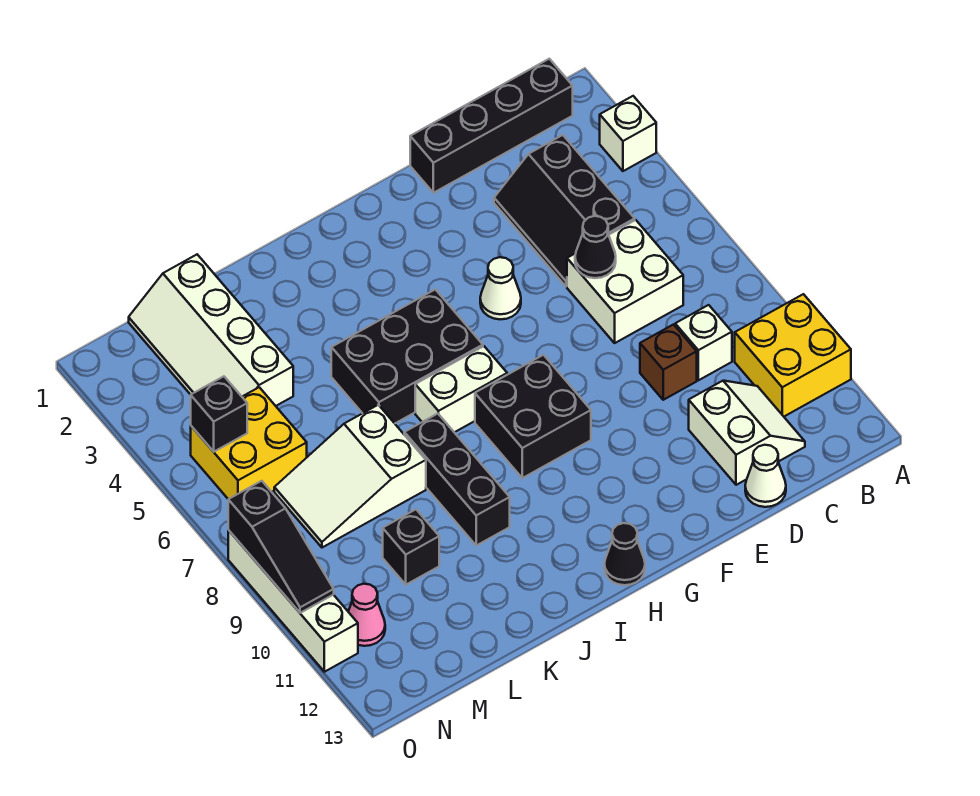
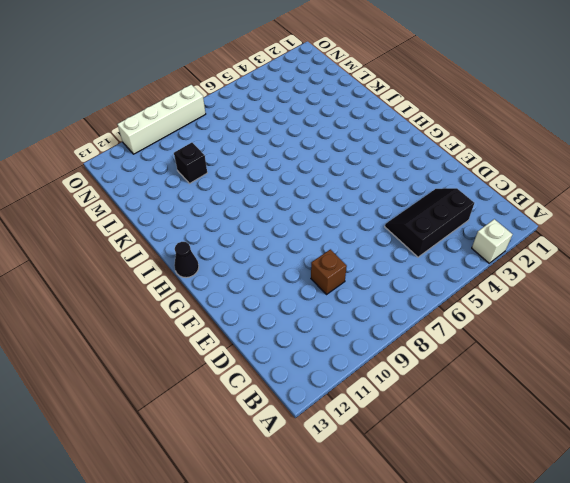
none -> yellow brick A10:B11 level 1
none -> black brick B1:E1 level 1
none -> white brick C6:D7 level 1

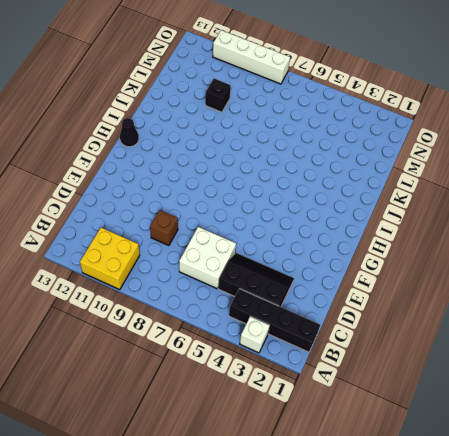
black brick B1:B4 level 1 -> black brick B1:E1 level 1
none -> white brick C9 level 1
none -> white slope C11:D12 level 1 top D
none -> white cone D13 level 1

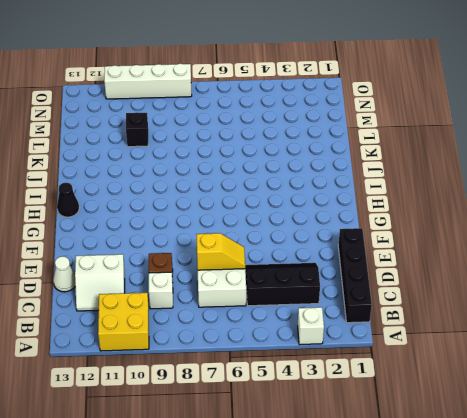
yellow slope D6:D7 level 2 top 7 -> black cone D6 level 2
none -> white cone F5 level 1
none -> black brick G8:H9 level 1
none -> black brick H5:J6 level 1

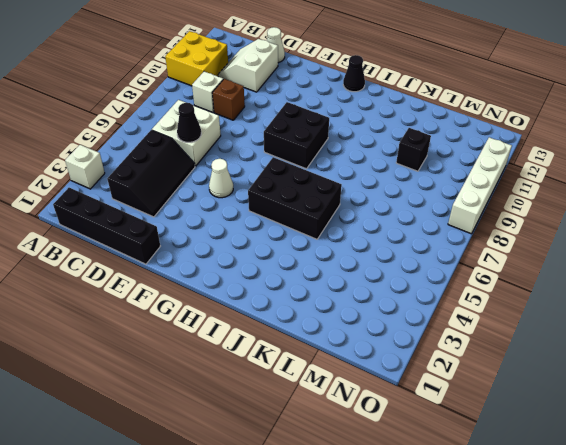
none -> white brick H7:I7 level 1
none -> black brick J8:J10 level 1
none -> white slope K7:M8 level 1 top K

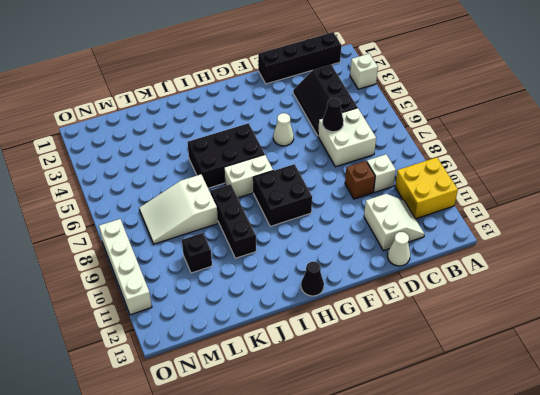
none -> white slope L1:M4 level 1 top L
none -> yellow brick M5:N6 level 1
none -> pink cone N11 level 1

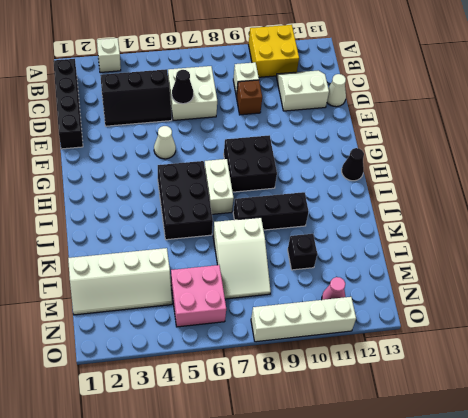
pink brick M5:N6 level 1 -> yellow brick M5:N6 level 1
none -> black brick N5 level 2
none -> black slope O8:O10 level 2 top 8

